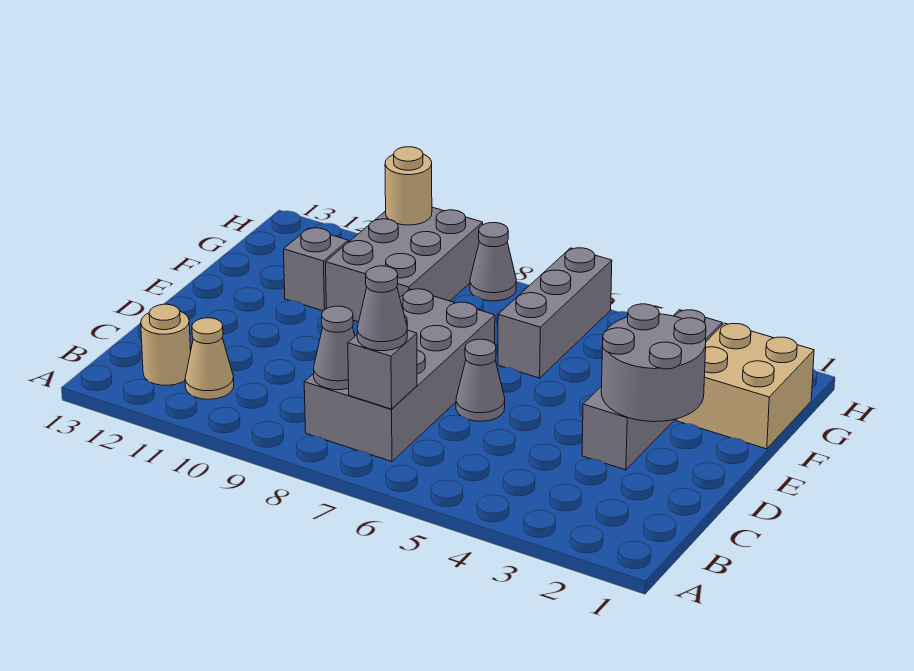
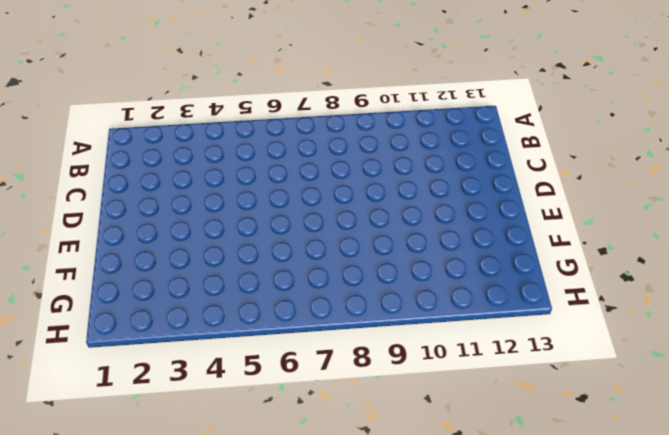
none -> grey brick B7:E8 level 1
none -> tan cone B11 level 1
none -> tan round brick B12 level 1

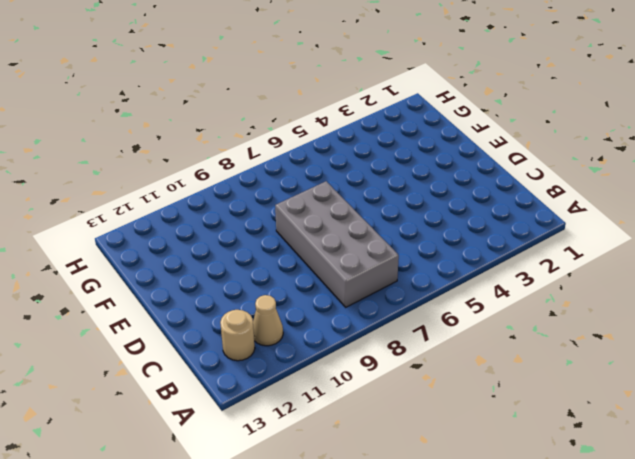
none -> grey brick D3:G3 level 1
none -> grey cone D6 level 1
none -> tan brick F1:G2 level 1

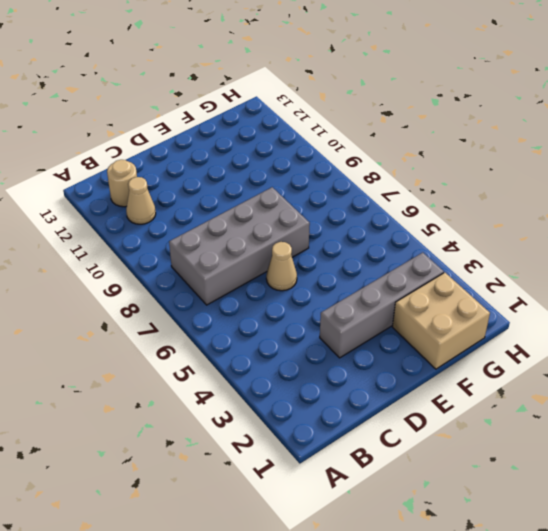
tan cone D6 level 1 -> grey cone D6 level 1
none -> grey brick F6:H6 level 1
none -> grey brick F9:H10 level 1
none -> grey brick F11 level 1

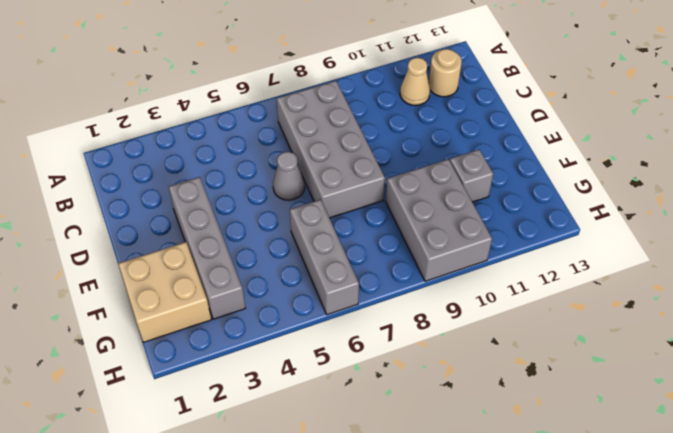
none -> grey cone H8 level 1
none -> grey brick B7 level 2
none -> grey cone B8 level 2

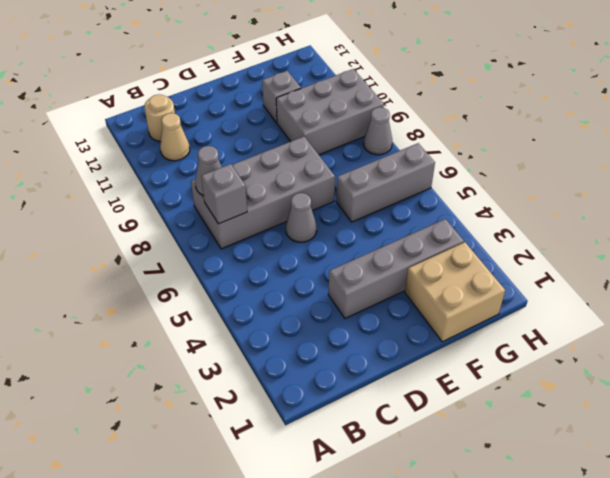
none -> grey round brick D2:E3 level 2
none -> tan round brick H10 level 2
none -> grey cone B7 level 3

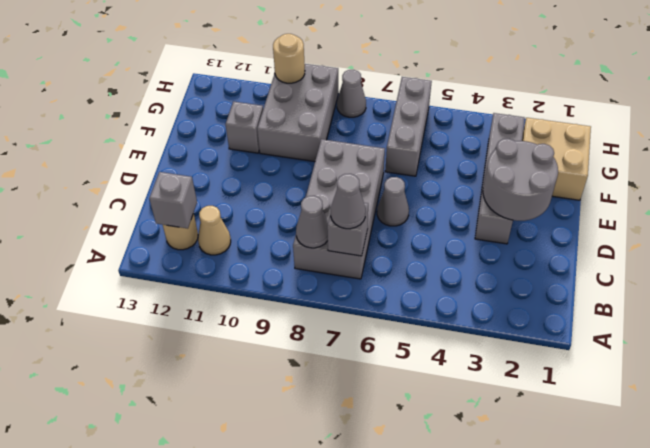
grey brick B12 level 2 -> none

